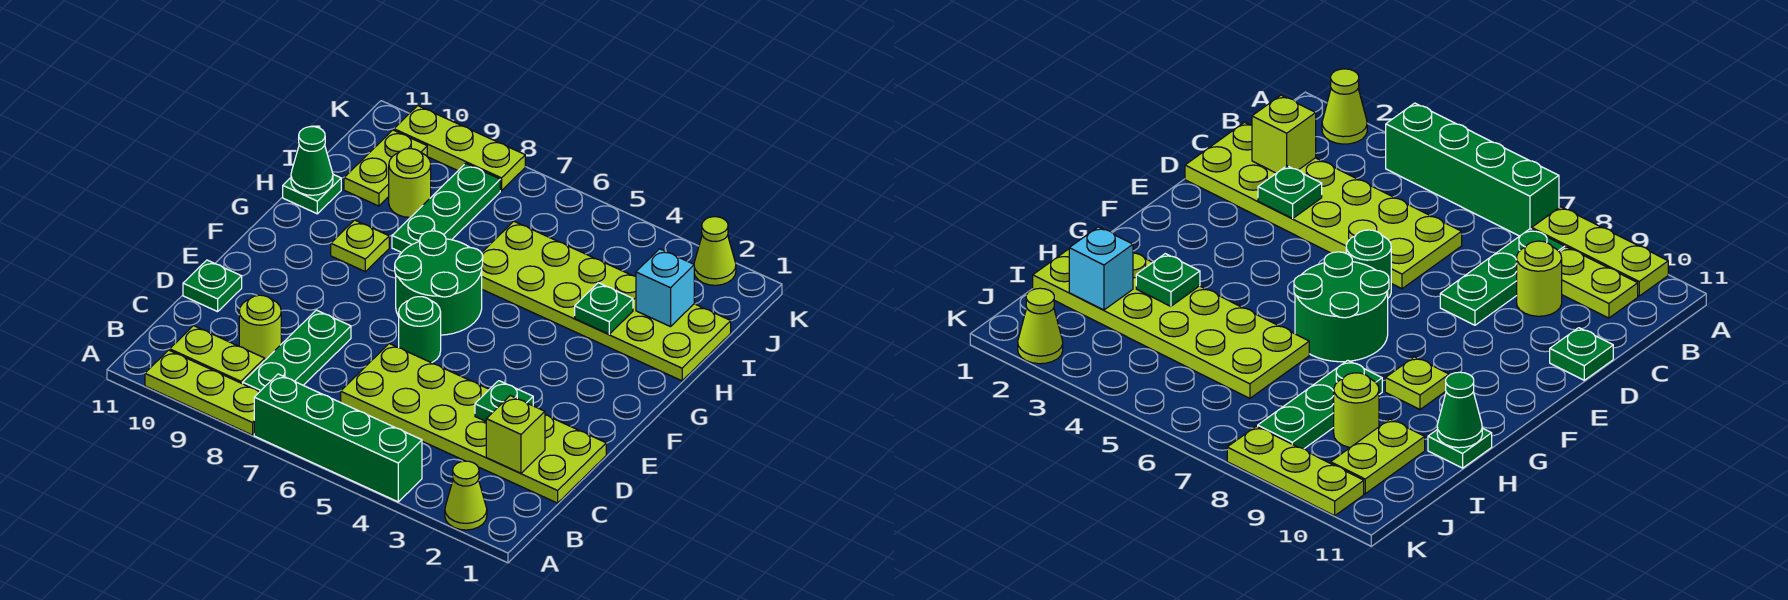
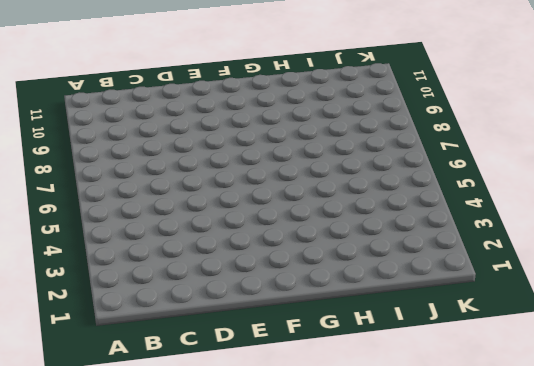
none -> lime cone A2 level 1
none -> green brick A4:A7 level 1
none -> lime plate A8:A10 level 1

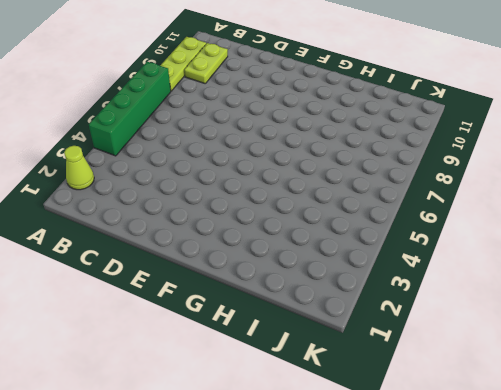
none -> green plate B8:D8 level 1
none -> lime plate C1:D6 level 1
none -> lime round brick C9 level 1

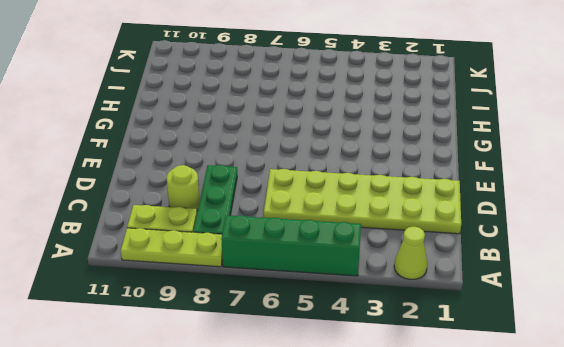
none -> green plate D11 level 1
none -> green round brick E6 level 1
none -> green round brick F6:G7 level 1

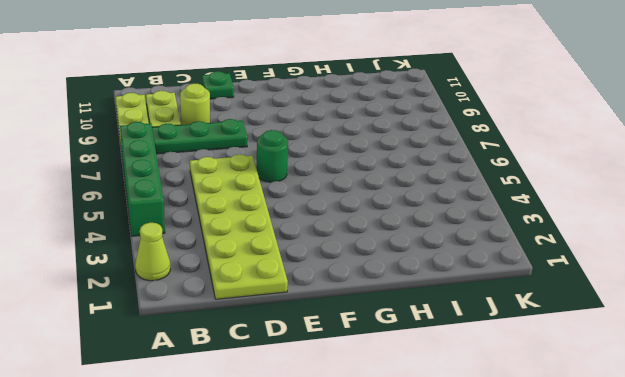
none -> green round brick F6:G7 level 1
none -> lime plate G9 level 1
none -> lime plate H1:I6 level 1

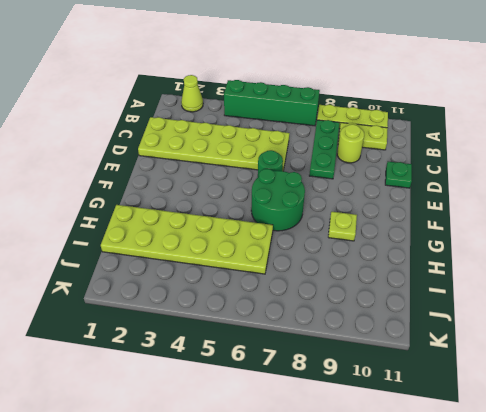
none -> green plate H8:J8 level 1
none -> green plate H11 level 1
none -> lime round brick I9 level 1

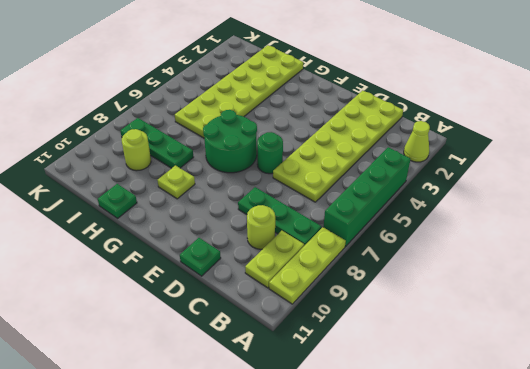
none -> lime plate I10:J10 level 1
none -> lime cone K2 level 1
none -> lime plate K8:K10 level 1

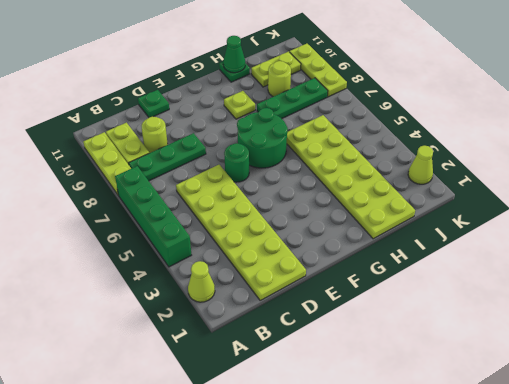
none -> lime brick C2 level 2
none -> green plate D3 level 2
none -> green plate H3 level 2

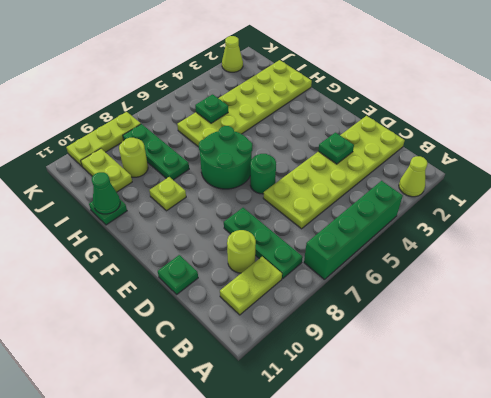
green plate I5 level 2 -> green plate H3 level 2
none -> lime plate A8:A10 level 1
none -> lime brick C2 level 2
none -> cyan brick I2 level 2

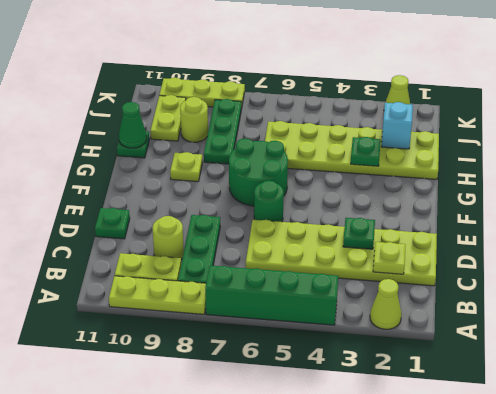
lime plate C2 level 2 -> lime brick C2 level 2

